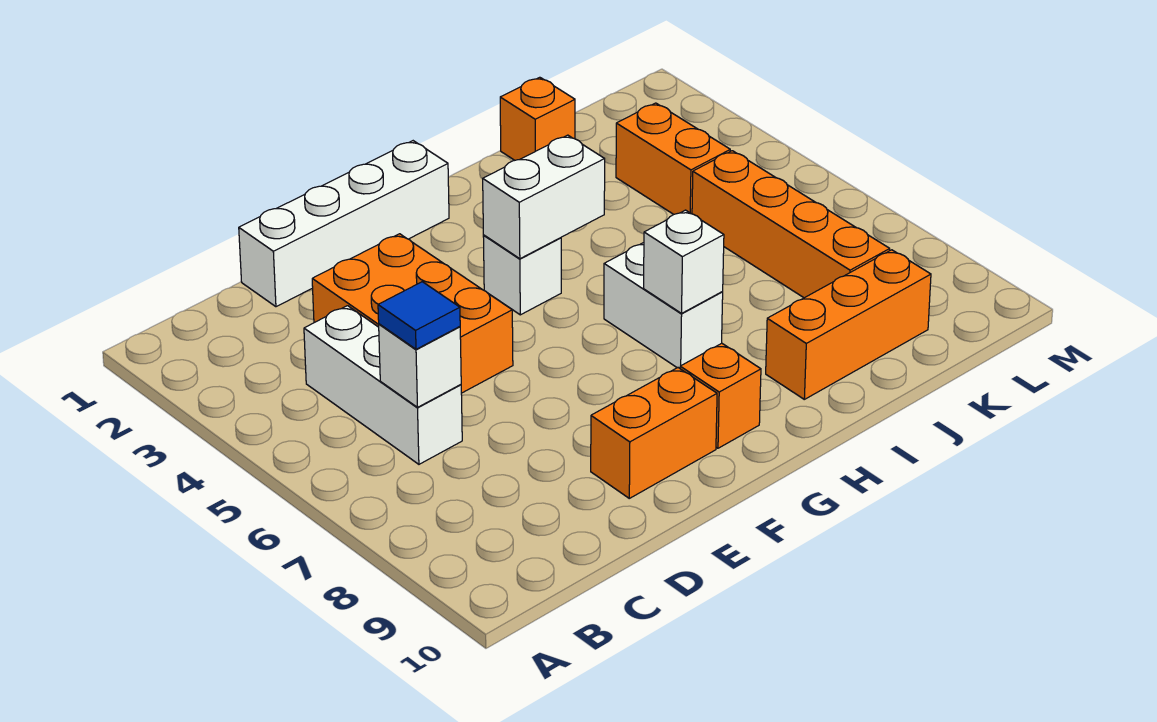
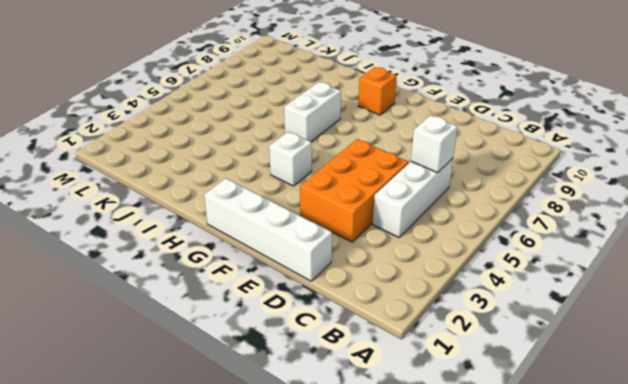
none -> orange brick E9:F9 level 1
none -> orange brick I9:K9 level 1
none -> orange brick J1 level 1

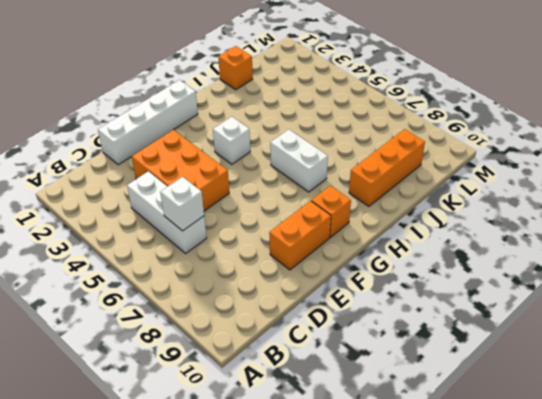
none -> orange brick K3:K4 level 1
none -> orange brick K5:K8 level 1
none -> white brick G4:H4 level 2

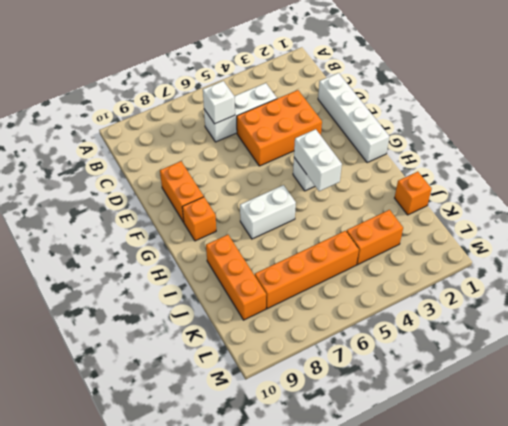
none -> white brick H7 level 2
none -> blue tile C6 level 3

